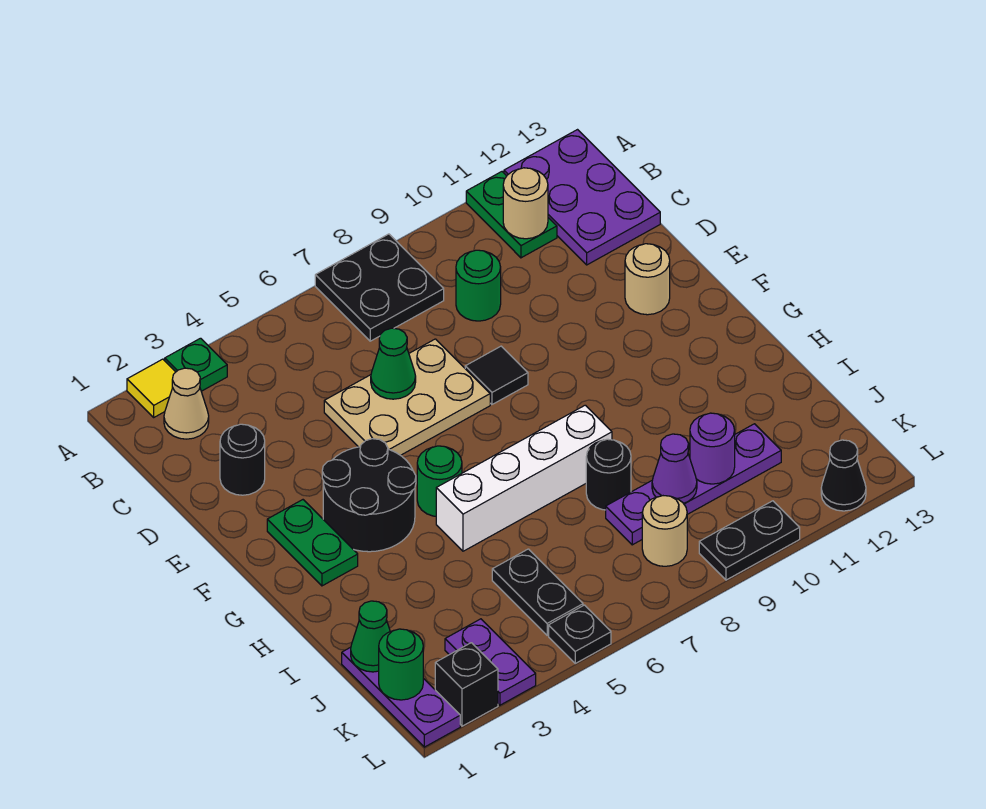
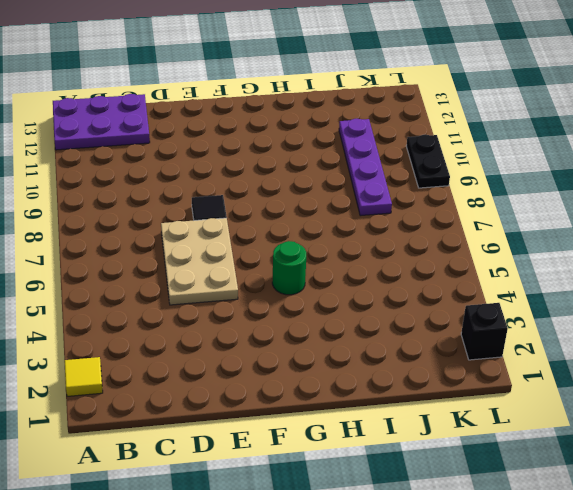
none -> green plate A3 level 1
none -> black plate A7:B8 level 1
none -> green plate A11:B11 level 1
none -> tan cone B2 level 1

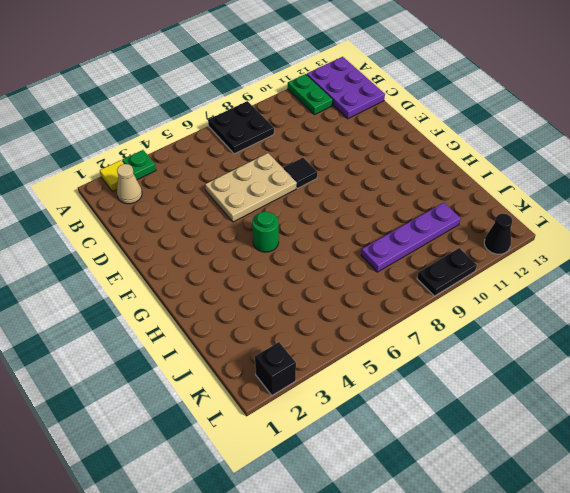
none -> green round brick C9 level 1
none -> black round brick D2 level 1
none -> tan round brick E12 level 1
none -> green plate F2:G2 level 1

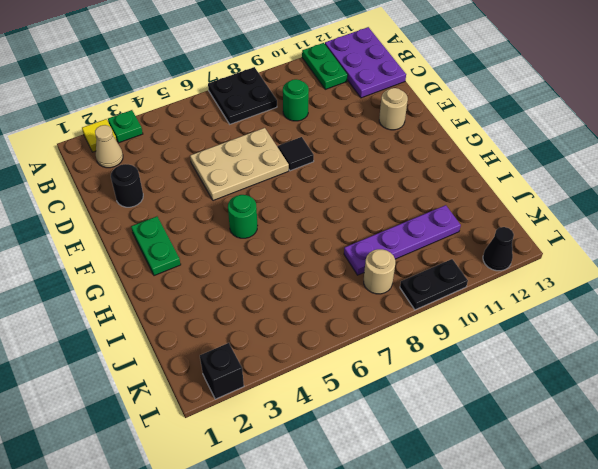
none -> black round brick F3:G4 level 1
none -> white brick H5:H8 level 1
none -> black round brick I8 level 1
none -> purple plate J1:L1 level 1

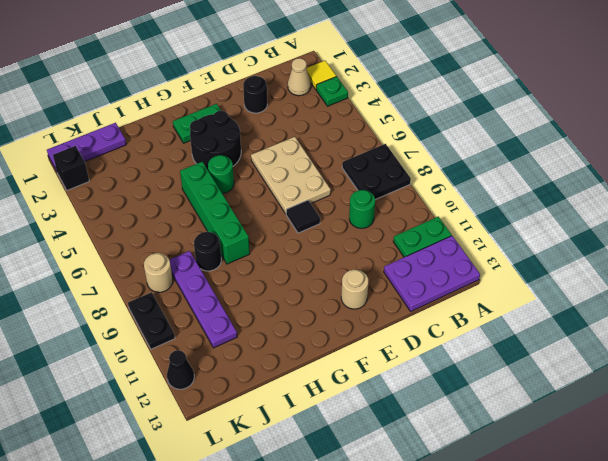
green brick H5:H8 level 1 -> white brick H5:H8 level 1
none -> black plate J5:K5 level 1
none -> purple plate K3:L3 level 1
none -> black plate L5 level 1
none -> tan round brick B11 level 2

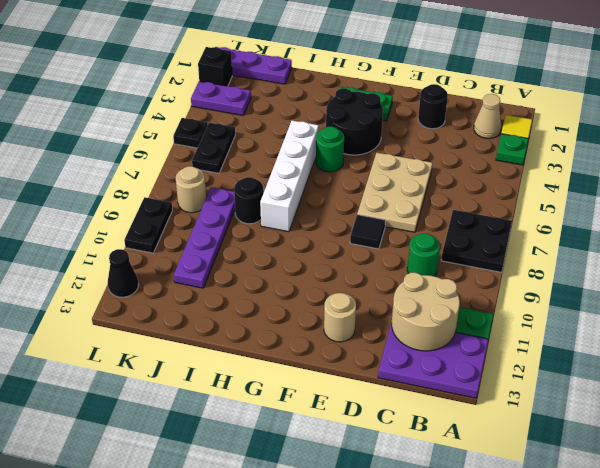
tan round brick B11:C12 level 2 -> tan round brick B11 level 2
black plate K5:K6 level 1 -> black plate J5:K5 level 1
none -> green cone D6 level 2
none -> green cone J1 level 2
none -> purple cone J9 level 2
none -> purple round brick J10 level 2

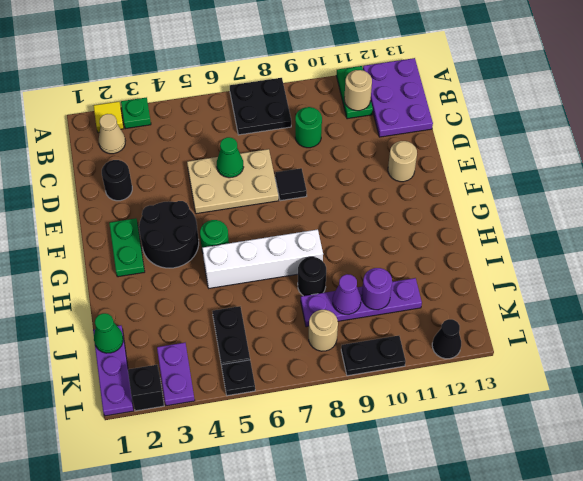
none -> green round brick K1 level 2

